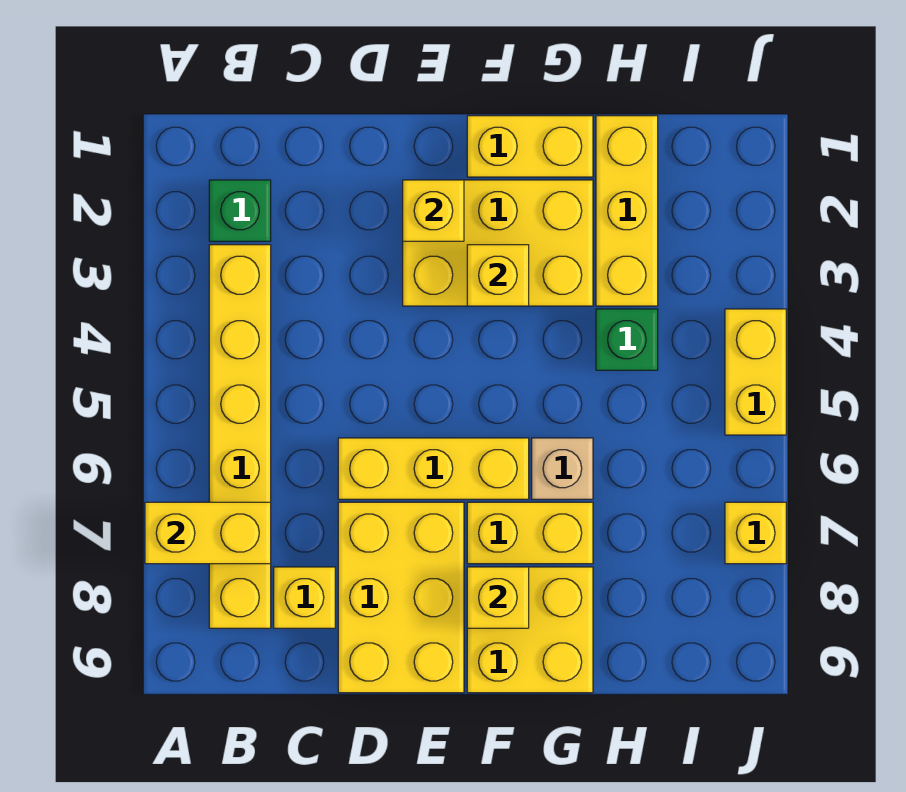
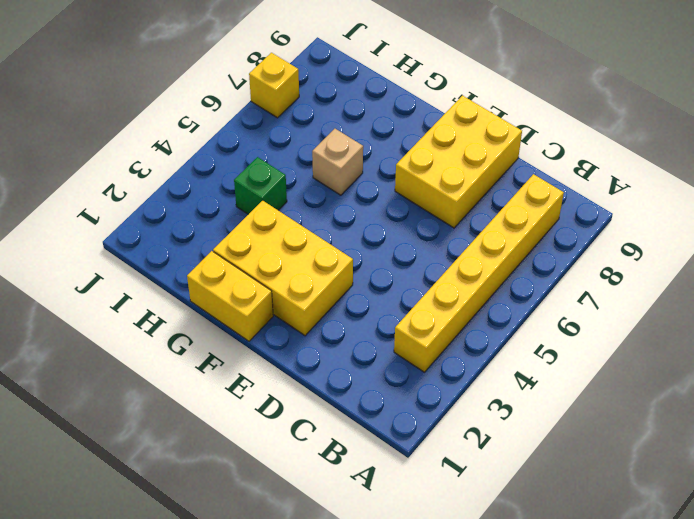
none -> green brick B2 level 1
none -> yellow brick C8 level 1
none -> yellow brick D6:F6 level 1

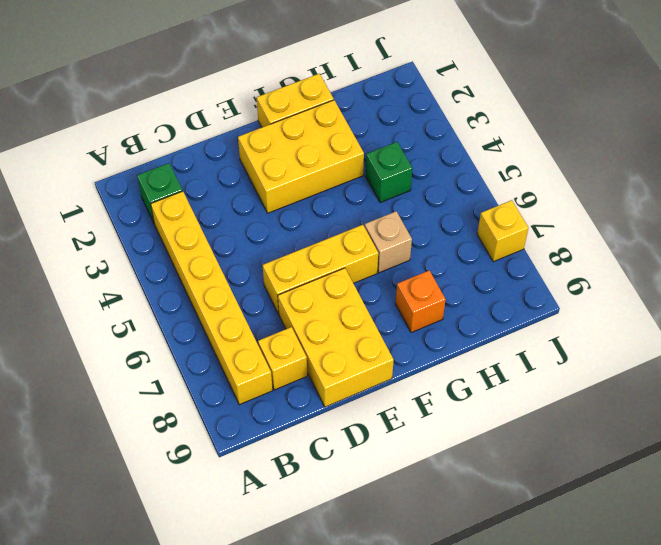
orange brick G8 level 1 -> yellow brick F8:G9 level 1
none -> yellow brick F7:G7 level 1
none -> yellow brick H1:H3 level 1
none -> yellow brick J4:J5 level 1

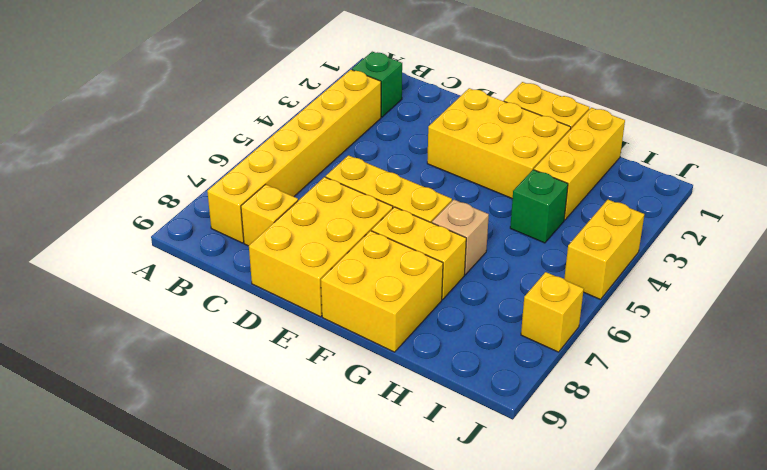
none -> yellow brick A7:B7 level 2
none -> yellow brick E2 level 2
none -> yellow brick F3 level 2

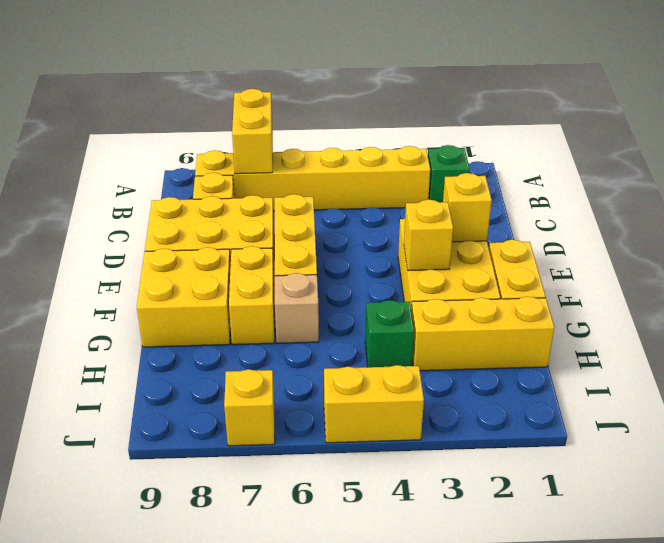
none -> yellow brick F8 level 2

